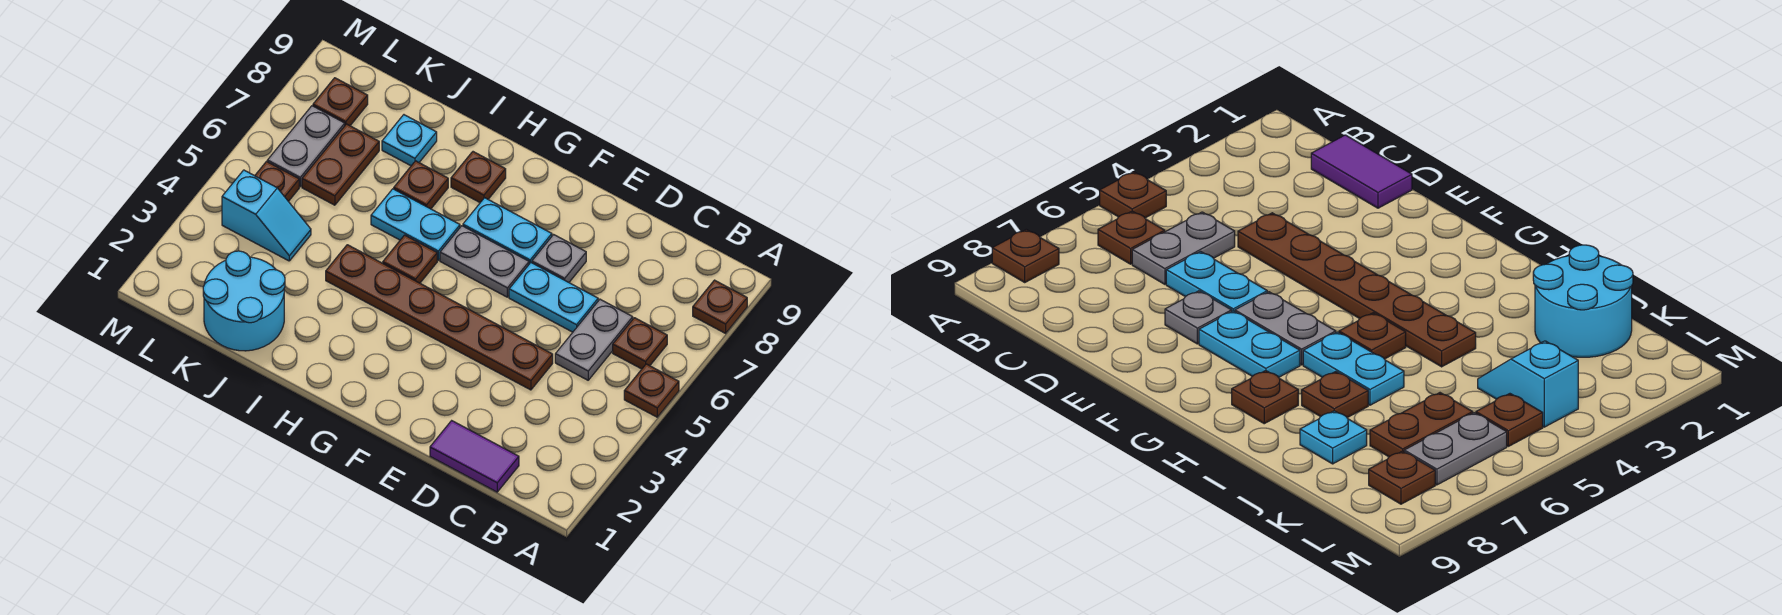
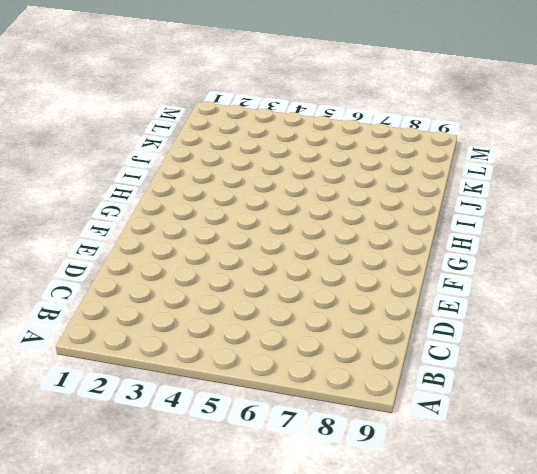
none -> brown plate A5 level 1
none -> brown plate A8 level 1
none -> brown plate B6 level 1

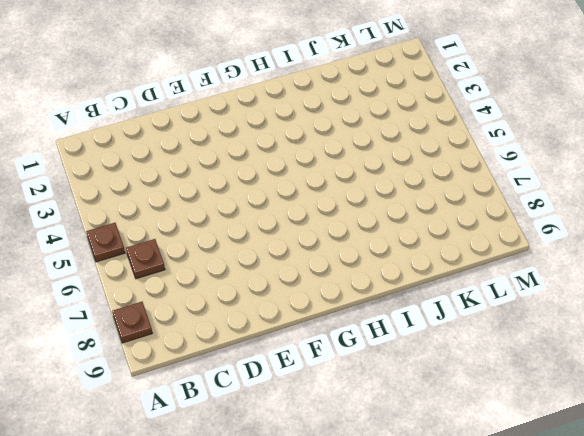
none -> purple tile C1:D1 level 1
none -> grey plate C5:C6 level 1
none -> brown plate D4:I4 level 1

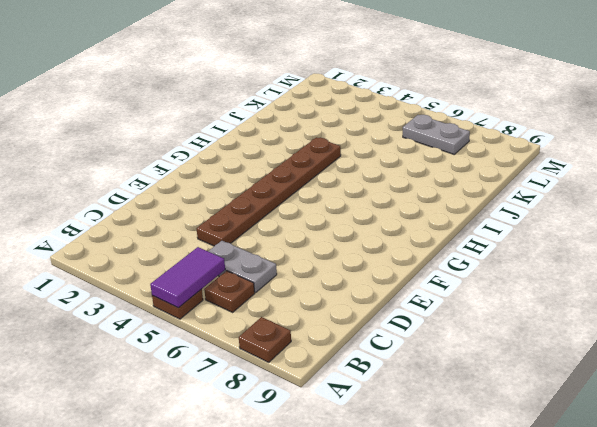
purple tile A5:B5 level 2 -> purple tile C1:D1 level 1
none -> cyan plate D6:E6 level 1
none -> grey plate E7 level 1
none -> grey plate F6:G6 level 1

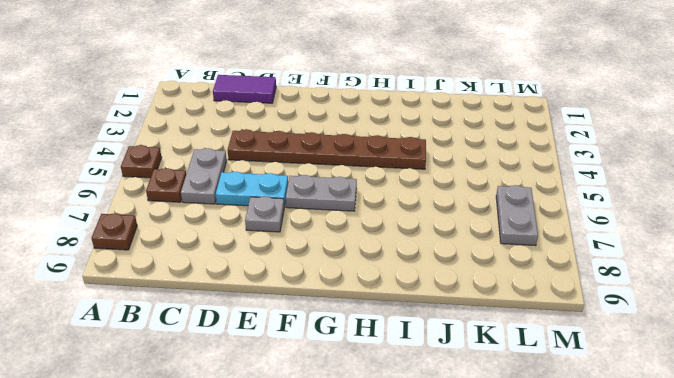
none -> cyan plate F7:G7 level 1
none -> brown plate H5 level 1
none -> cyan plate H6:I6 level 1

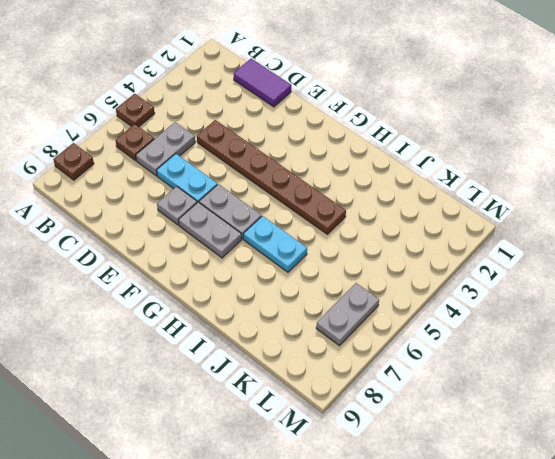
grey plate F7:G7 level 1 -> cyan plate F7:G7 level 1
none -> brown plate H5 level 1
none -> brown plate H8 level 1
none -> brown plate I7 level 1

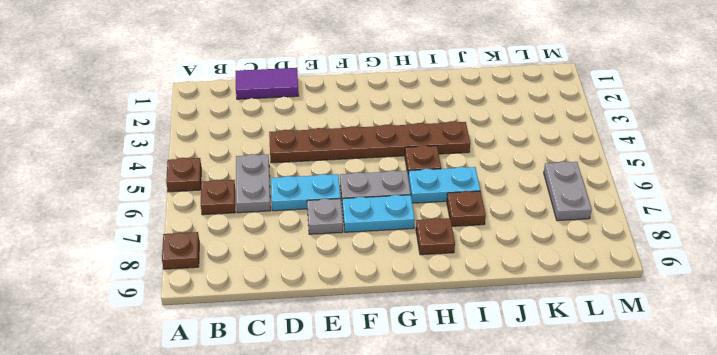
none -> cyan round brick J1:K2 level 1
none -> cyan plate J8 level 1
none -> cyan slope K4:L4 level 1 top L

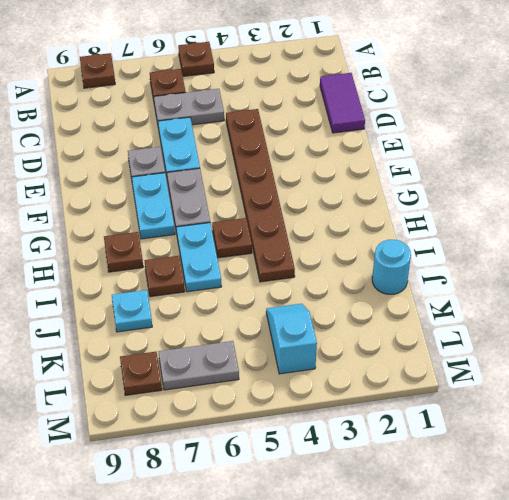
cyan round brick J1 level 1 -> cyan round brick J1:K2 level 1
none -> brown plate K6:K7 level 1
none -> brown plate L5 level 1

